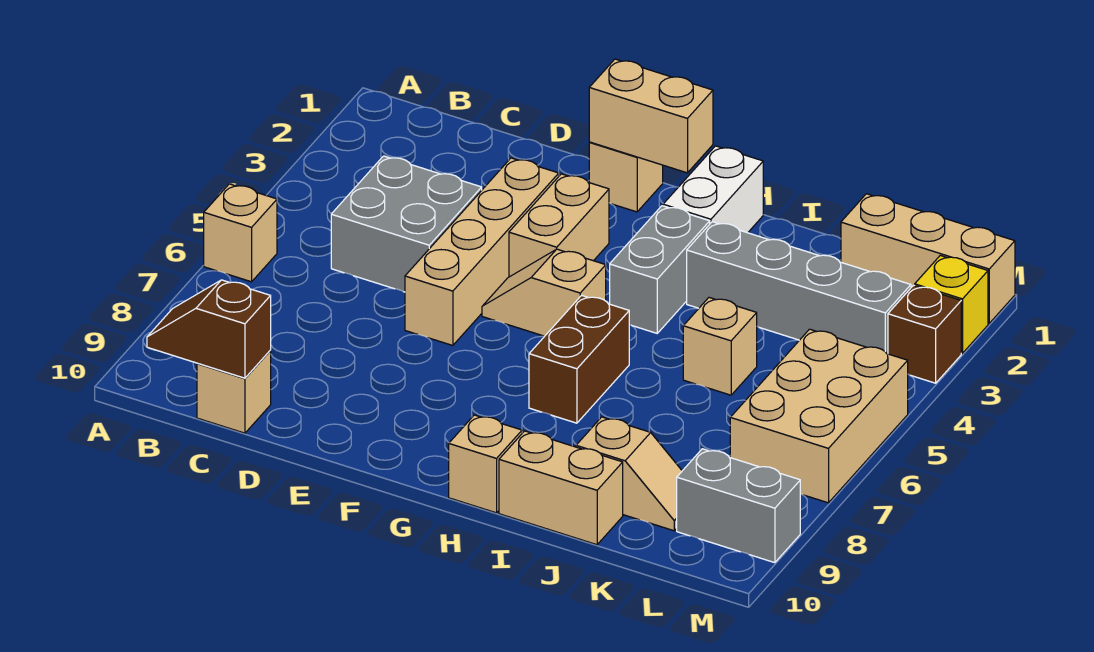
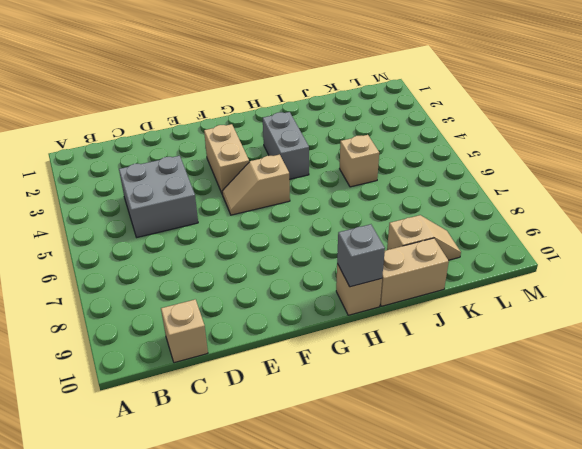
grey brick H10 level 2 -> none
none -> tan brick A6 level 1
none -> tan brick E3:E6 level 1
none -> tan brick F1 level 1

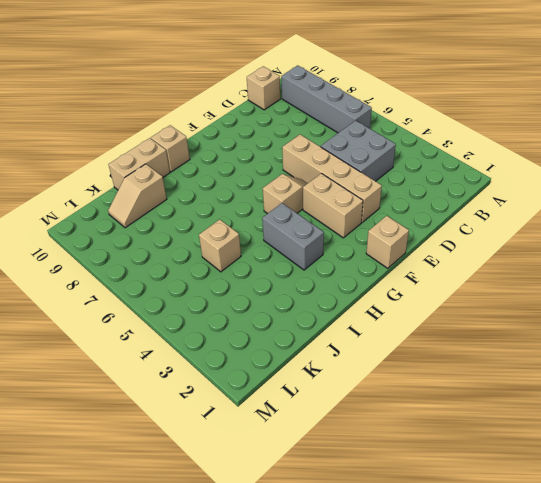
grey brick B6:B9 level 1 -> grey brick I3:L3 level 1
none -> tan brick A6 level 1
none -> white brick H1:H2 level 1
none -> brown brick H6:H7 level 1

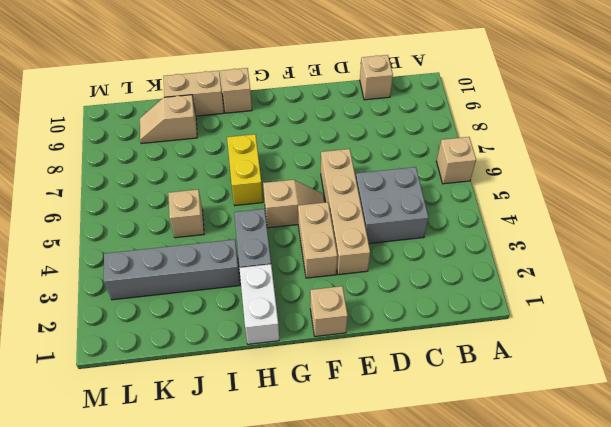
yellow brick H6:H7 level 1 -> brown brick H6:H7 level 1
none -> tan brick K1:M1 level 1
none -> tan brick L5:M7 level 1
none -> grey brick L9:M9 level 1

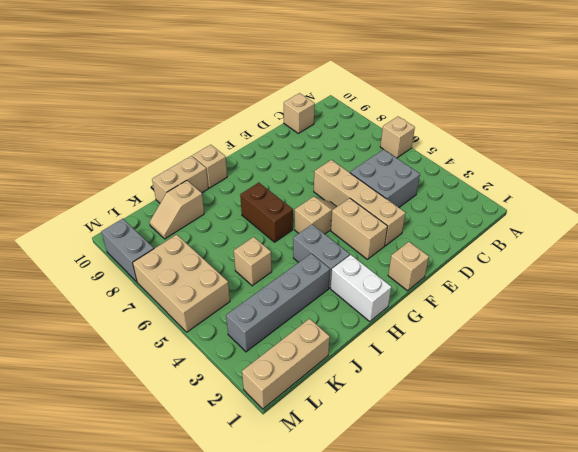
grey brick M8:M9 level 1 -> grey brick L9:M9 level 1
none -> yellow brick M2 level 1
none -> brown brick M3 level 1
none -> brown slope B10:C10 level 2 top C

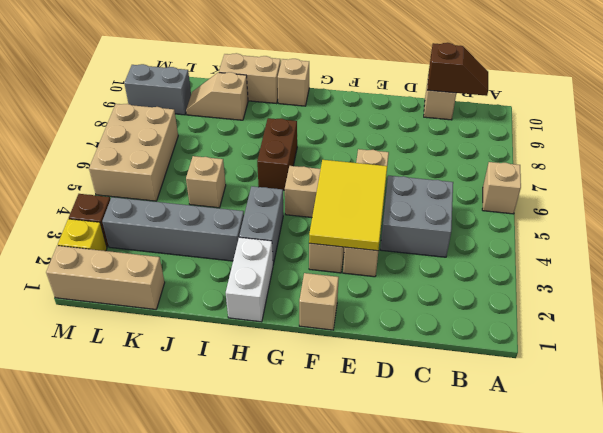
yellow tile E3:F5 level 2 -> none
none -> tan brick F1:G1 level 2

